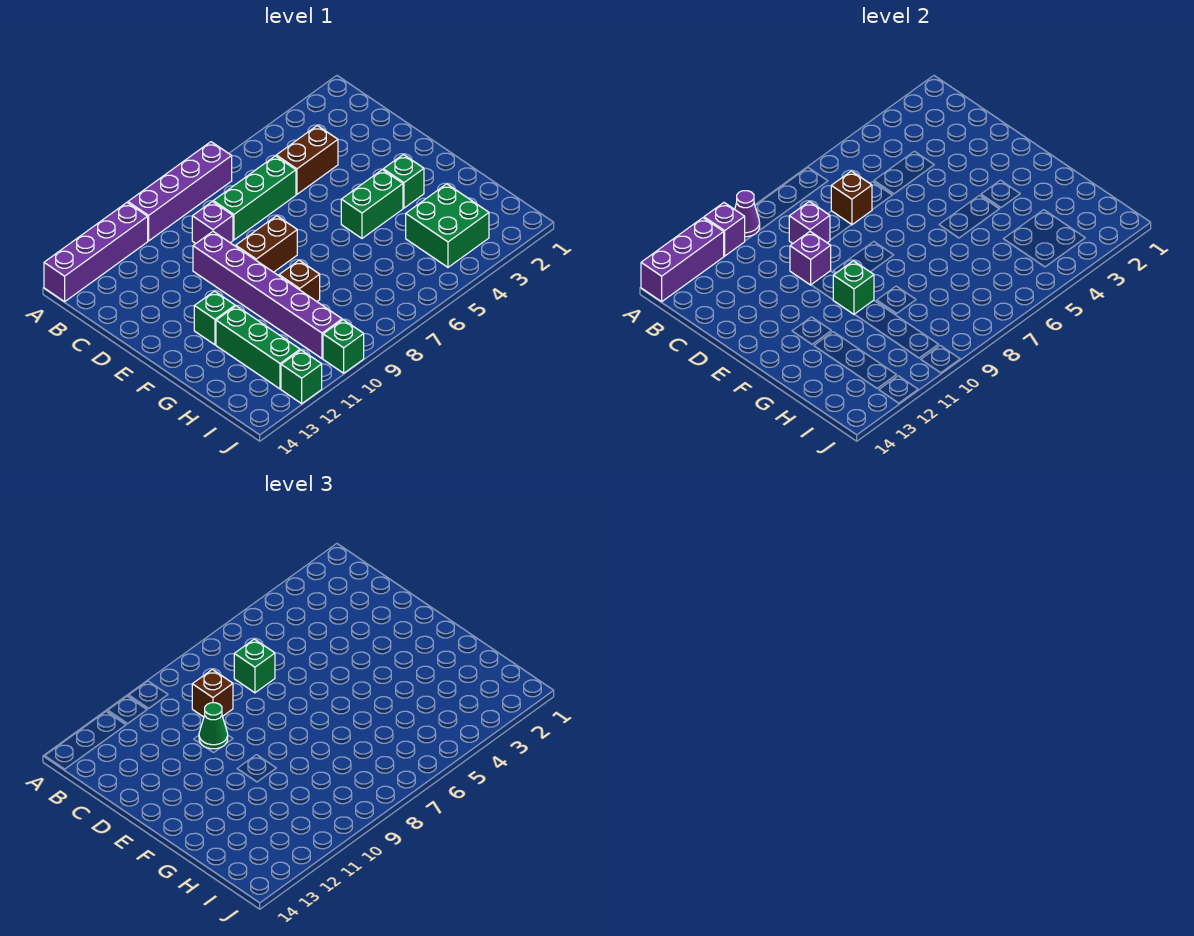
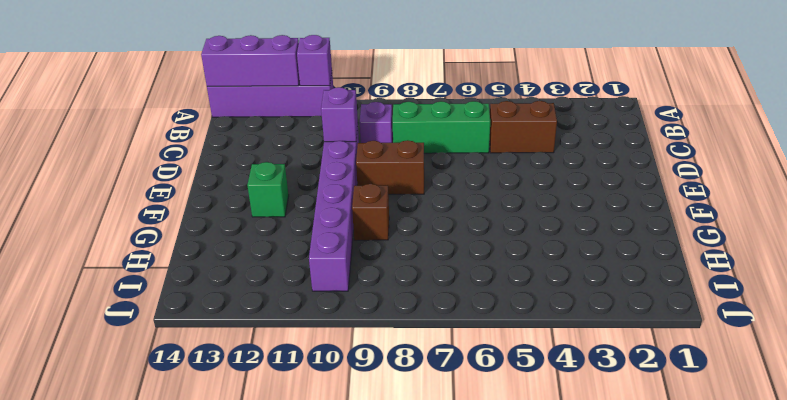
none -> purple brick A7:A10 level 1
none -> green brick F3 level 1
none -> green brick F4:F5 level 1

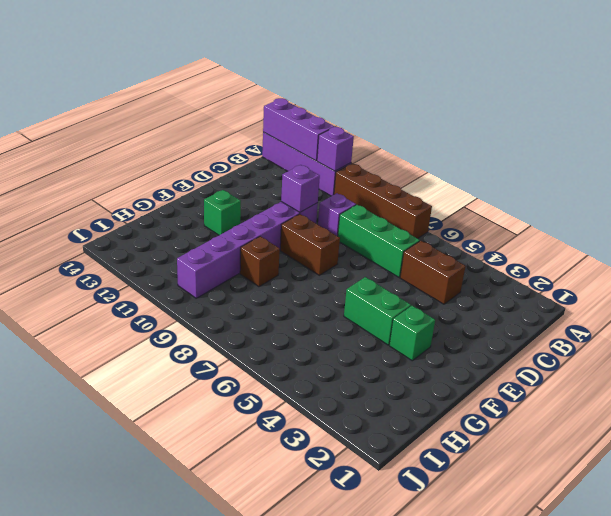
brown brick A7:A10 level 1 -> purple brick A7:A10 level 1
none -> green brick G12:I12 level 1
none -> green brick H3:I4 level 1
none -> green brick J10 level 1

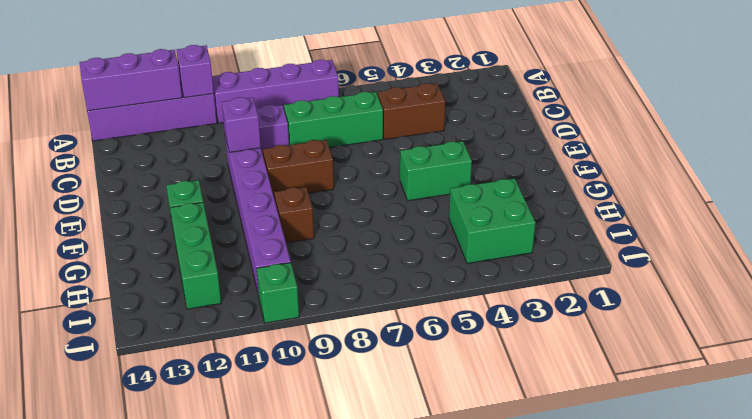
none -> green brick F3 level 1
none -> green brick J12 level 1
none -> purple cone A10 level 2

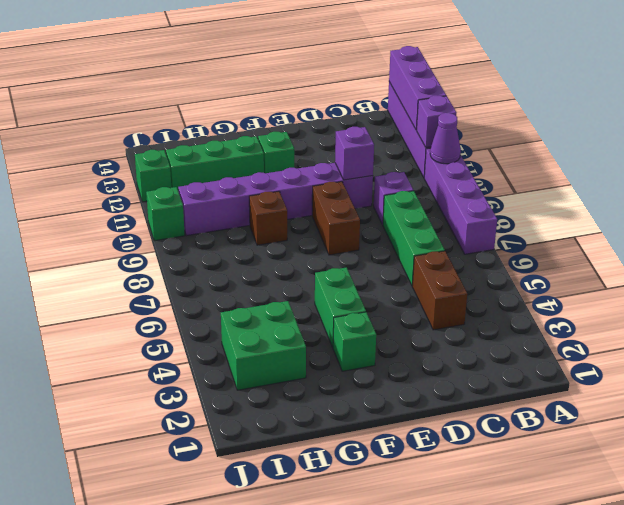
none -> brown brick C7 level 2
none -> purple brick C9 level 2
none -> green brick F10 level 2

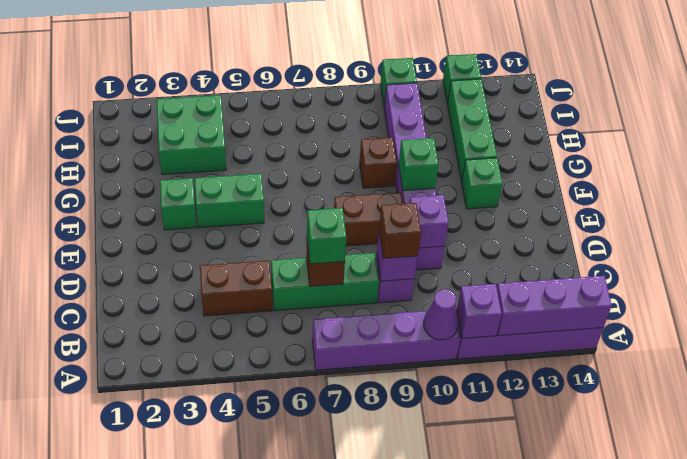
none -> green cone D10 level 3

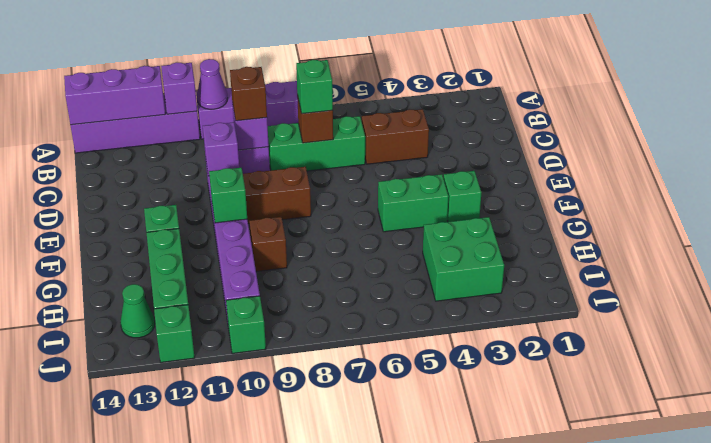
green cone I13 level 1 -> green cone D10 level 3

